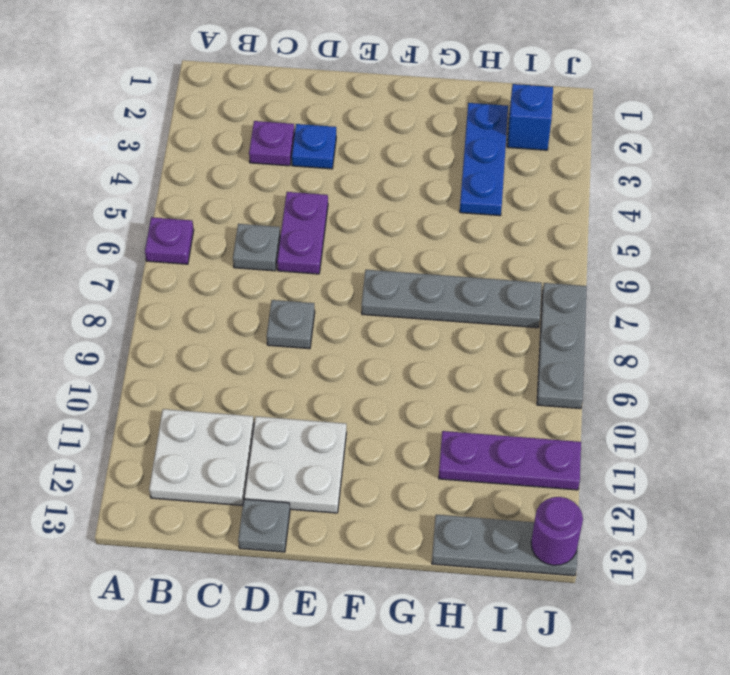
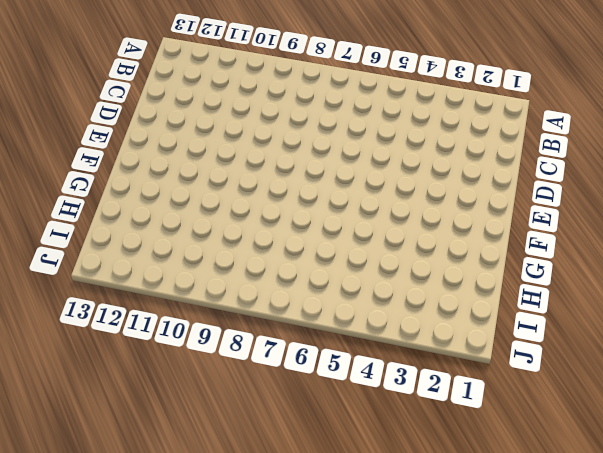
none -> purple plate A6 level 1
none -> white plate B11:C12 level 1
none -> purple plate C3 level 1

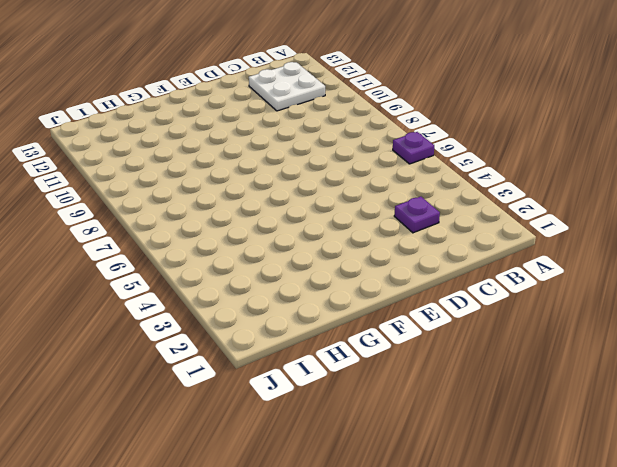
none -> grey plate C6 level 1
none -> blue plate D3 level 1
none -> purple plate D5:D6 level 1

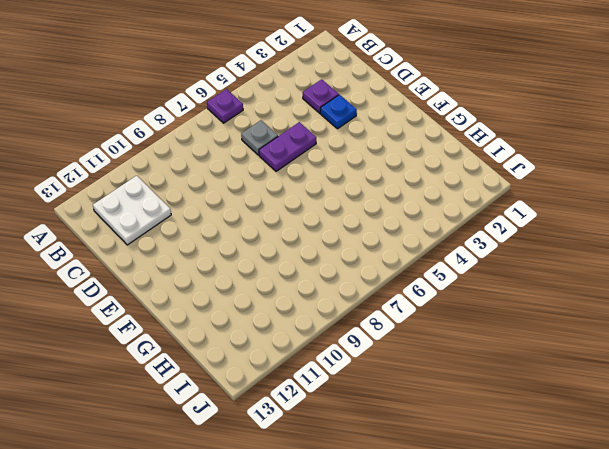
none -> grey plate D8 level 1
none -> white plate D11:E12 level 1
none -> grey plate D13 level 1

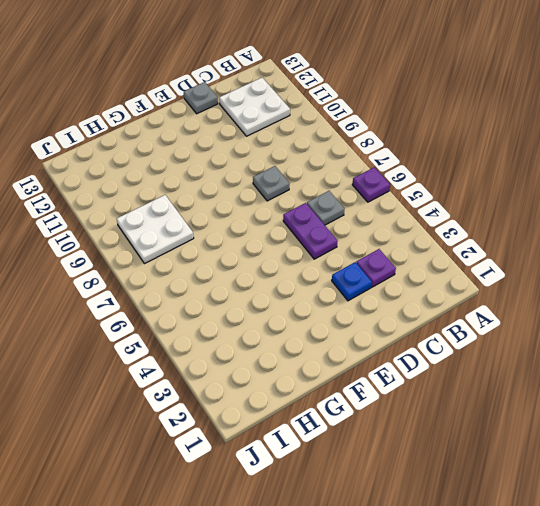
white plate H8:I9 level 1 -> white plate D11:E12 level 1
none -> grey plate F7:I7 level 1
none -> blue plate H2:H4 level 1
none -> purple plate H11:J11 level 1

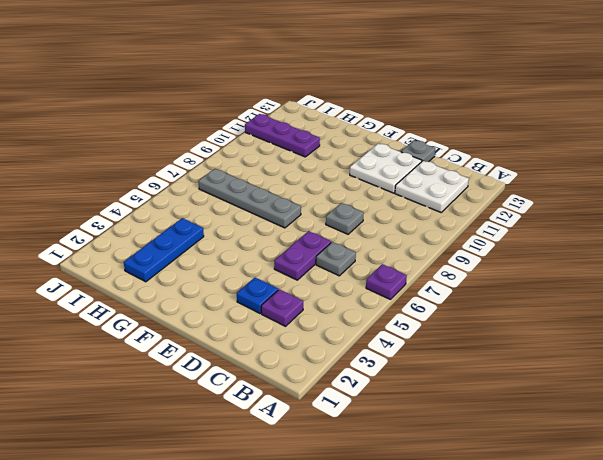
none -> grey plate H13:J13 level 1
none -> blue brick I2 level 1
none -> grey plate J7:J9 level 1

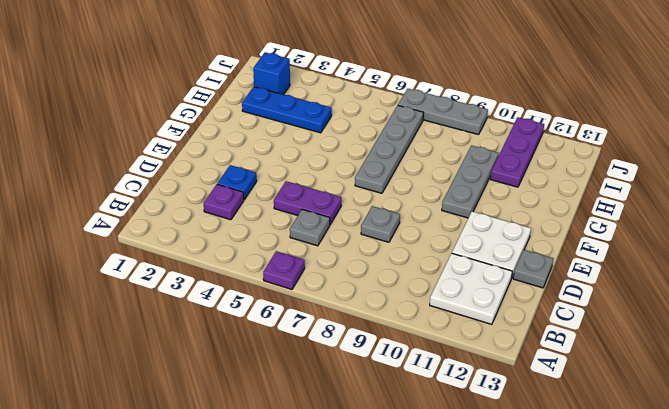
grey plate F10:H10 level 1 -> grey plate H13:J13 level 1
none -> purple round brick J13 level 2

